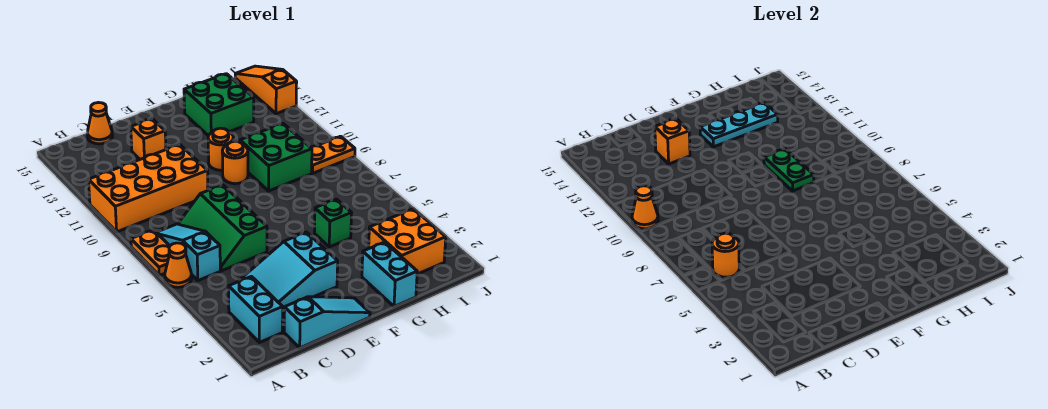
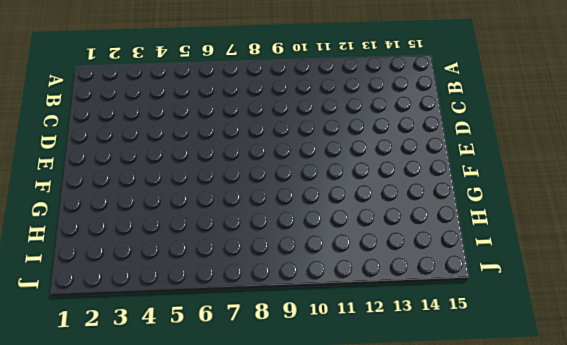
none -> orange cone A6 level 1
none -> orange plate A7:A8 level 1
none -> orange brick A10:D11 level 1

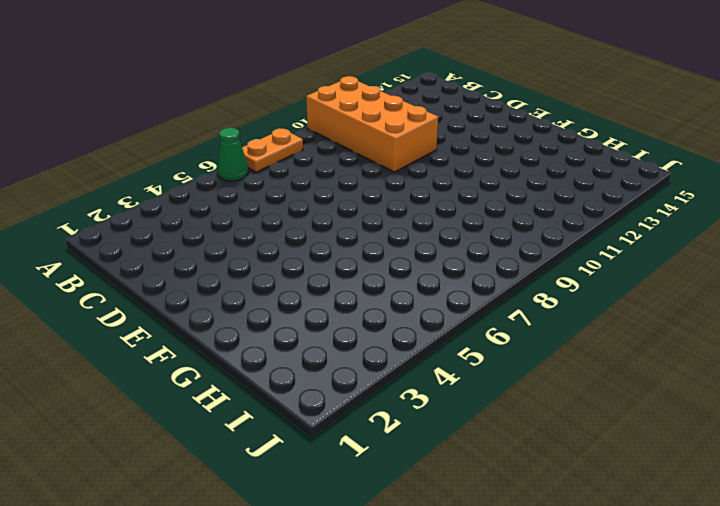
green cone A6 level 1 -> orange cone A6 level 1
none -> cyan brick B2:B3 level 1
none -> cyan slope B6:B8 level 1 top 6
none -> cyan slope C1:E1 level 1 top C

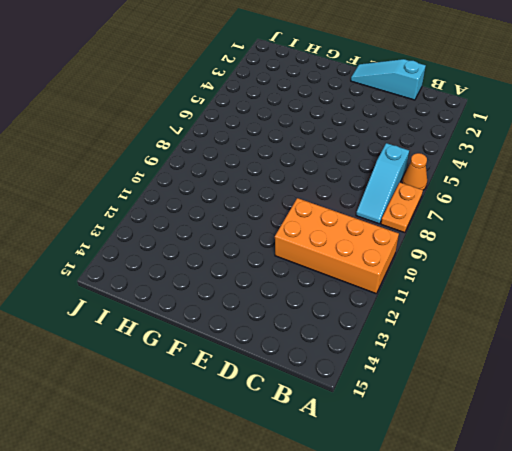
none -> cyan brick B2:B3 level 1
none -> cyan slope C3:E4 level 1 top E
none -> green slope C6:D8 level 1 top D

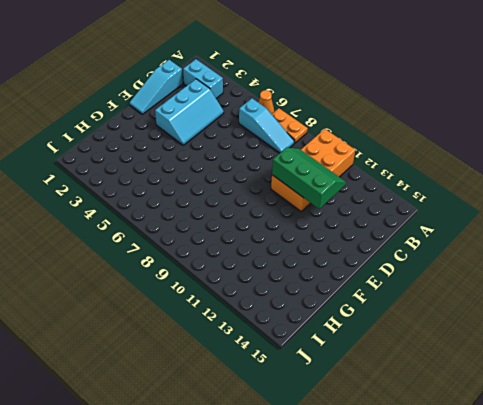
cyan slope C3:E4 level 1 top 3 -> cyan slope C3:E4 level 1 top E
green slope C10:D12 level 2 top D -> green slope C6:D8 level 1 top D
none -> orange cone C15 level 1
none -> orange brick D13 level 1
none -> orange round brick F10 level 1

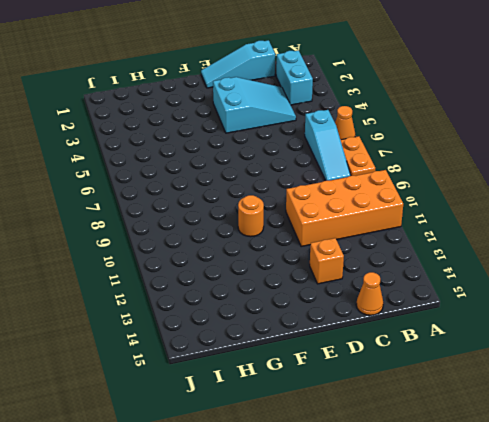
none -> green slope C6:D8 level 1 top D
none -> orange round brick F11 level 1
none -> cyan brick G1:G2 level 1

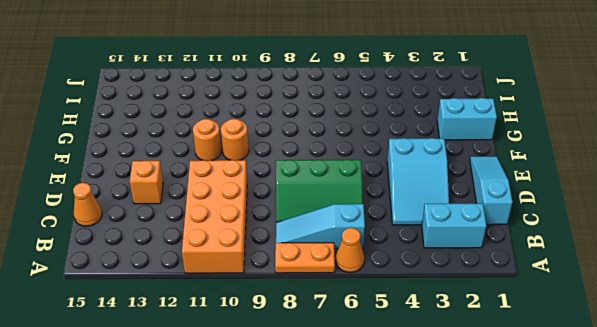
none -> green brick G5 level 1
none -> green brick G9:H10 level 1
none -> green brick G13:H14 level 1

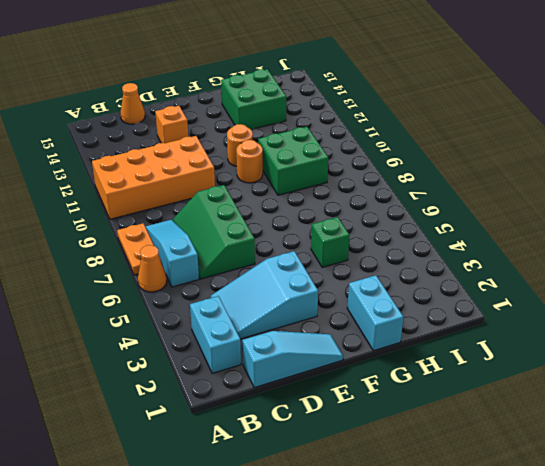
none -> orange brick H2:I3 level 1
none -> orange plate I9:J9 level 1
none -> orange slope J13:J15 level 1 top 13

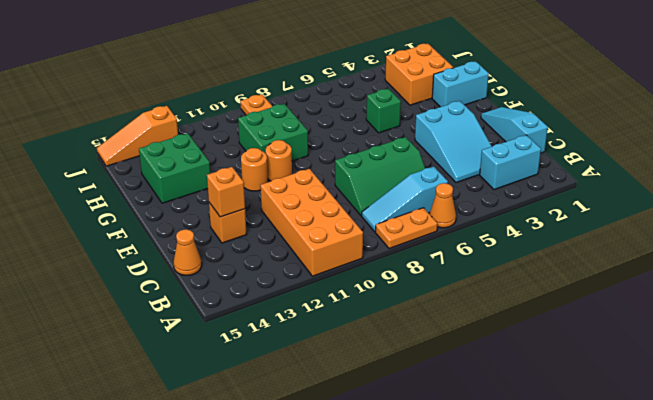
none -> orange cone A10 level 2
none -> orange round brick B6 level 2
none -> cyan plate F13:H13 level 2

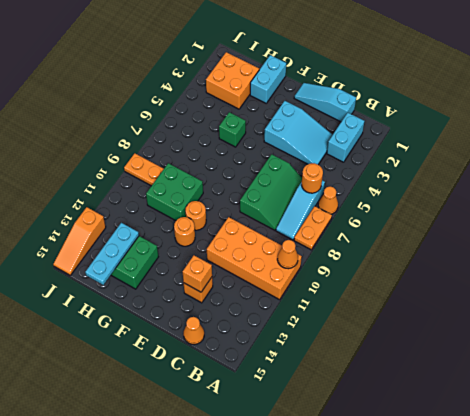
cyan plate H13:H15 level 2 -> cyan plate F13:H13 level 2
none -> green plate G9:G10 level 2

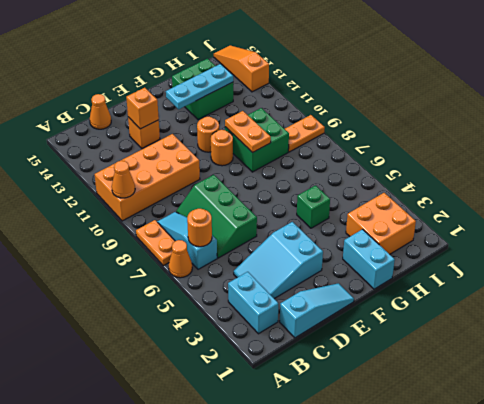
orange plate G9:G10 level 2 -> green plate G9:G10 level 2

